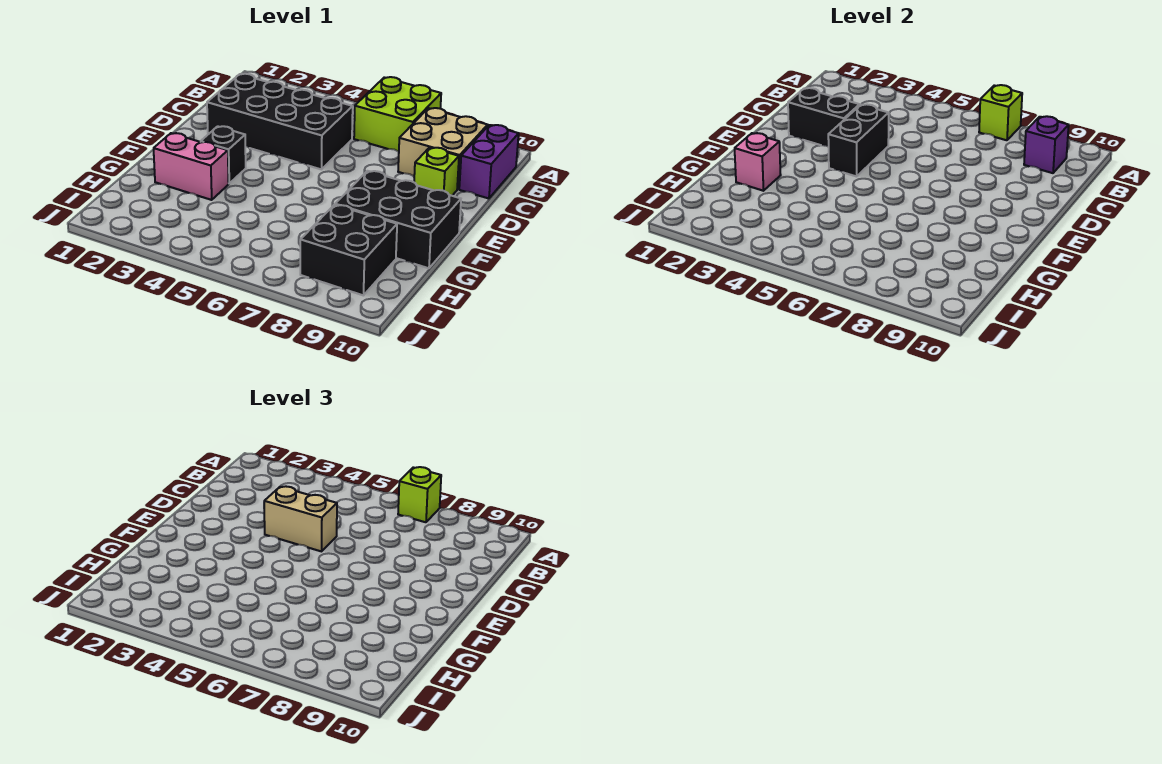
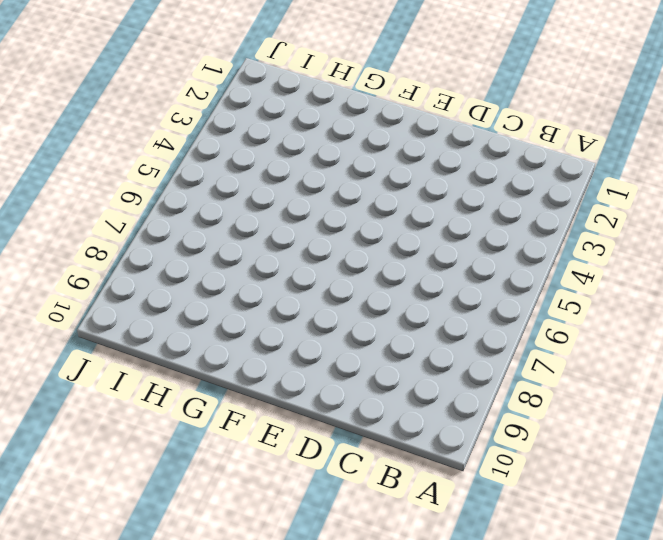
none -> lime brick A6:B7 level 1
none -> tan brick B8:C9 level 1
none -> purple brick B10:C10 level 1

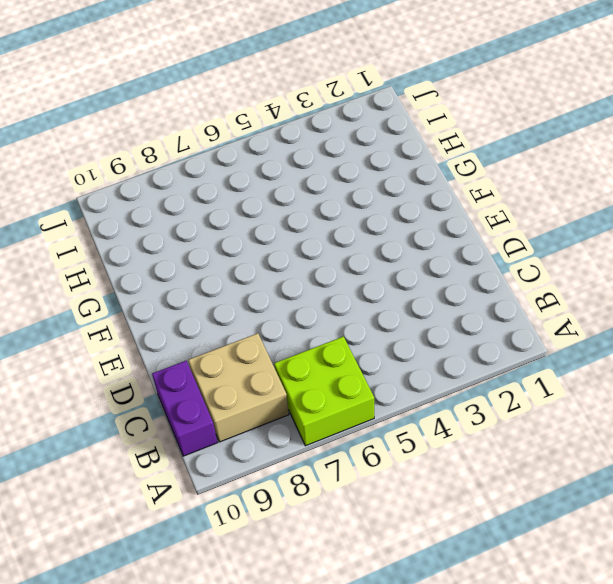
none -> black brick C2:D5 level 1
none -> lime brick D9 level 1
none -> black brick F3 level 1

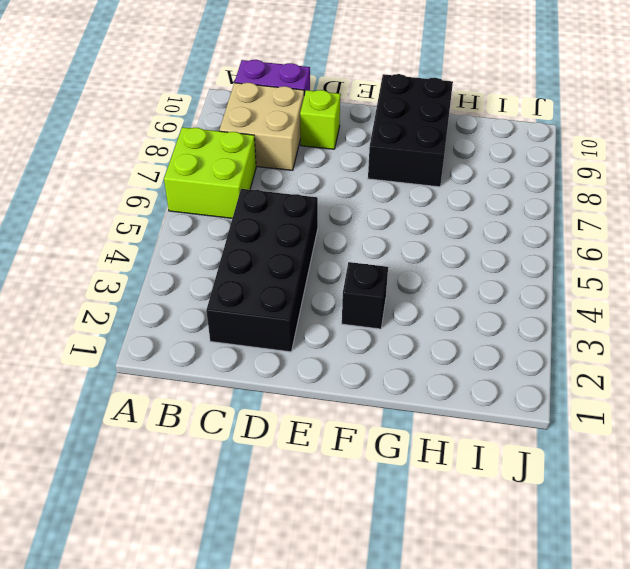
none -> pink brick G2:G3 level 1
none -> black brick H8:I9 level 1
none -> lime brick A7 level 2

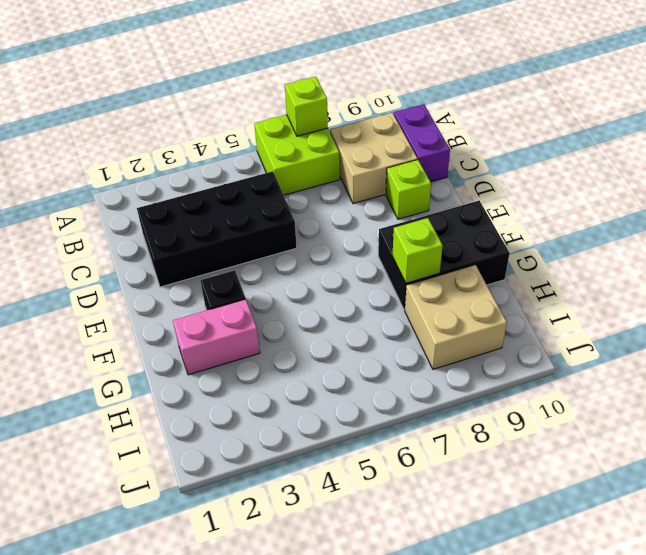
lime brick G8 level 2 -> lime brick A7 level 3
tan brick H8:I9 level 1 -> black brick H8:I9 level 1
none -> purple brick B9 level 2
none -> black brick D2:D3 level 2
none -> black brick D4:E4 level 2

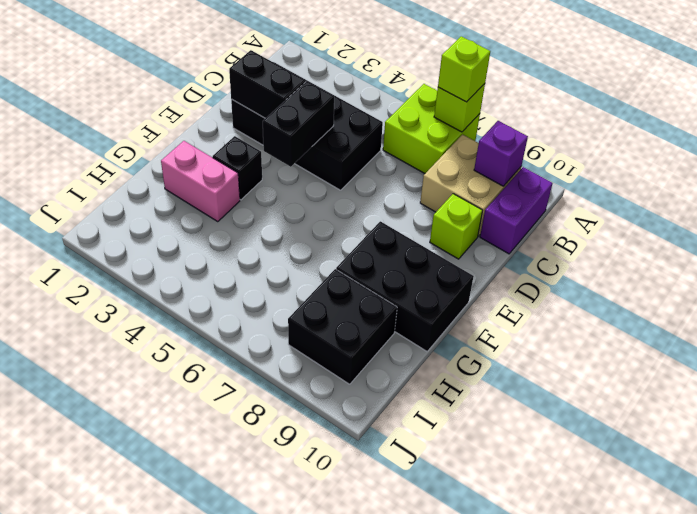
none -> pink brick G2 level 2
none -> tan brick D4:D5 level 3

